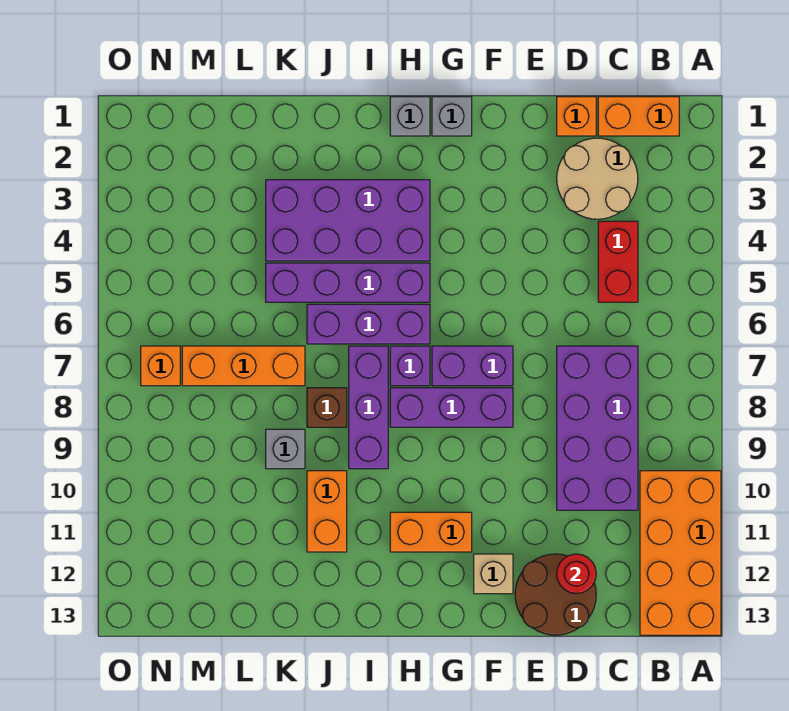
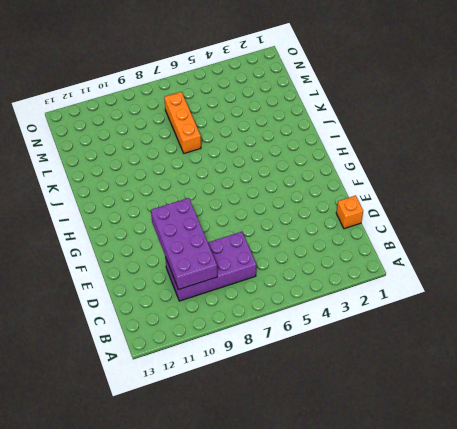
purple brick C9:F10 level 2 -> purple brick H3:K4 level 1
none -> orange brick A10:B13 level 1
none -> orange brick B1:C1 level 1
none -> tan round brick C2:D3 level 1

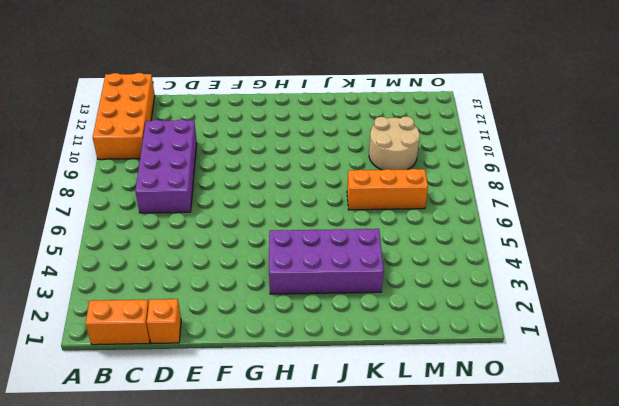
tan round brick L9:M10 level 1 -> tan round brick C2:D3 level 1
none -> red brick C4:C5 level 1
none -> brown round brick D12:E13 level 1
none -> purple brick F7:G7 level 1

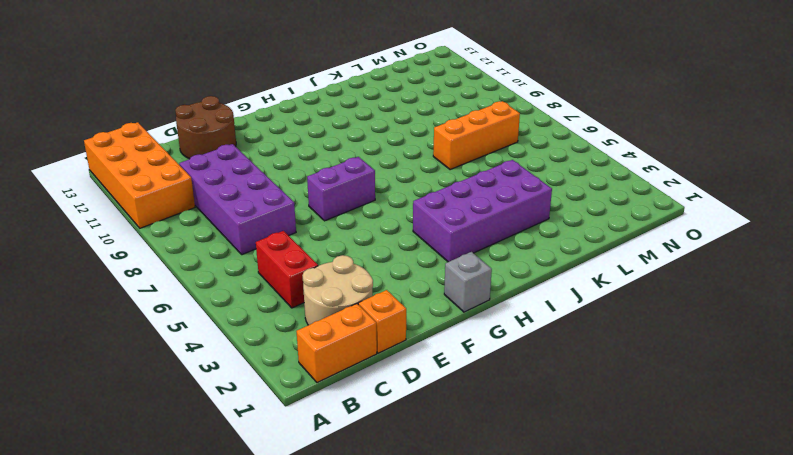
none -> purple brick F8:H8 level 1
none -> tan brick F12 level 1
none -> orange brick G11:H11 level 1

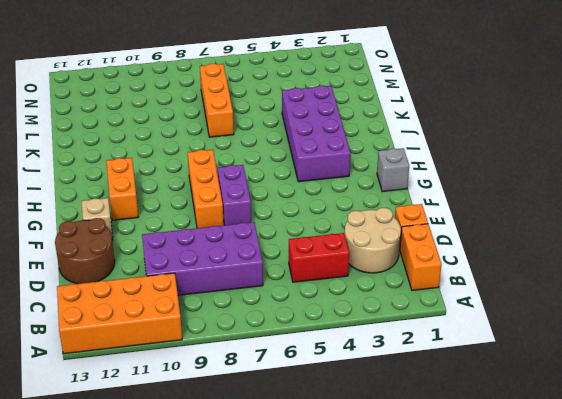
orange brick F8:H8 level 1 -> purple brick F8:H8 level 1
none -> grey brick H1 level 1
none -> purple brick H5:K5 level 1
none -> purple brick H6:J6 level 1

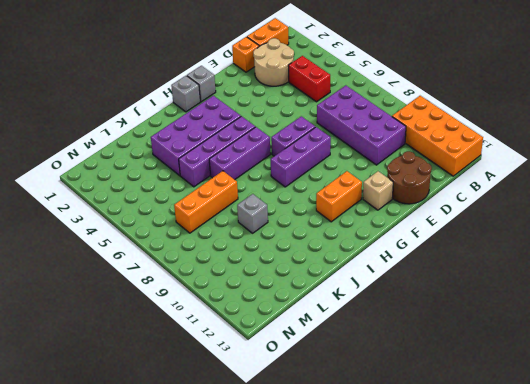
none -> purple brick H7 level 1
none -> purple brick I7:I9 level 1
none -> brown brick J8 level 1

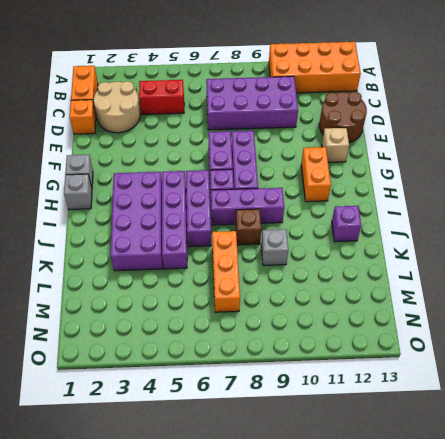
purple brick J12 level 1 -> none
none -> orange brick J10:J11 level 1
none -> orange brick N7 level 1
none -> red round brick D12 level 2

